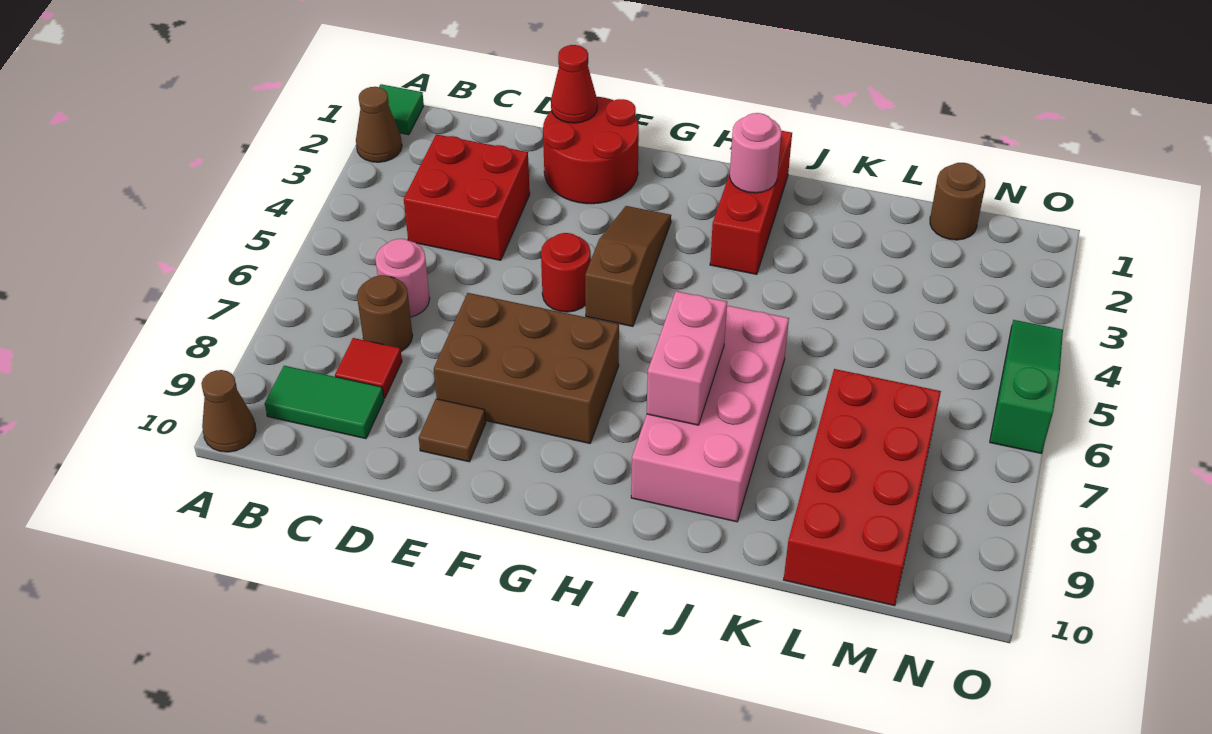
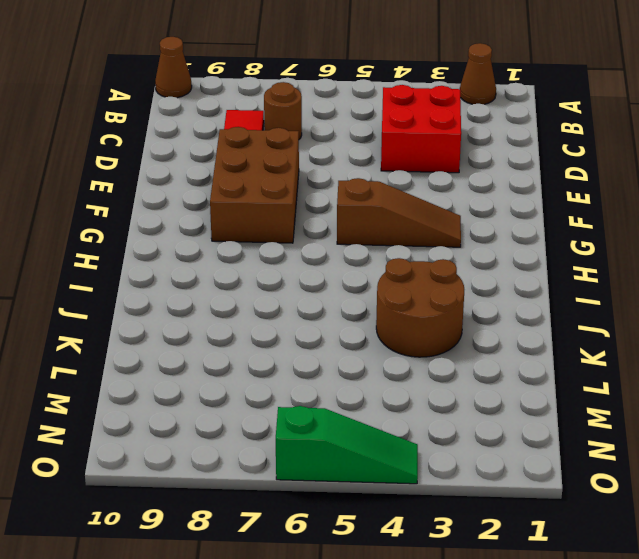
brown round brick J3:K4 level 1 -> none
none -> green tile A1 level 1
none -> green tile B9:C9 level 1
none -> pink round brick C6 level 1

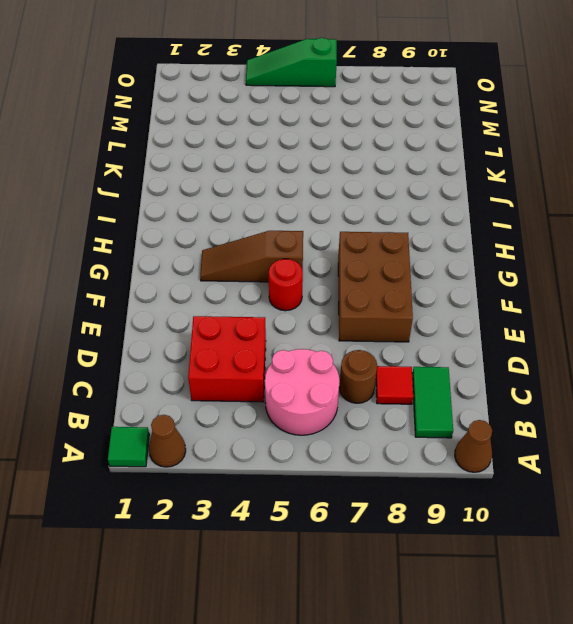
pink round brick B5:C6 level 1 -> pink round brick C6 level 1
none -> red round brick E1:F2 level 1
none -> brown tile E9 level 1
none -> red brick I1:I3 level 1

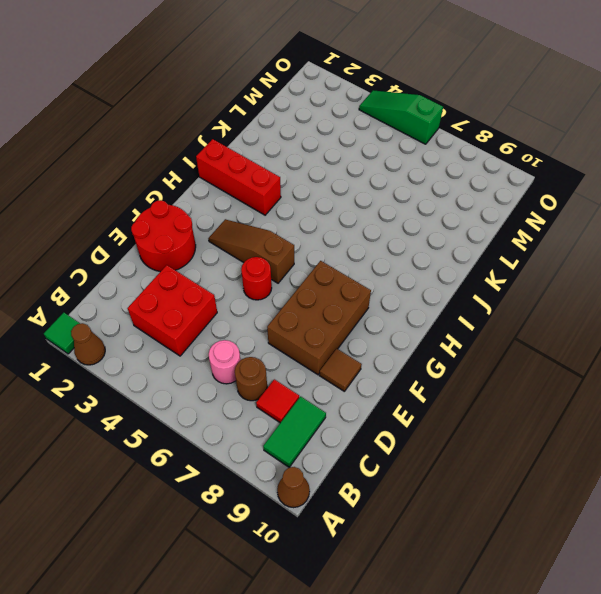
none -> pink brick I6:J9 level 1
none -> red brick L7:M10 level 1
none -> brown round brick M1 level 1

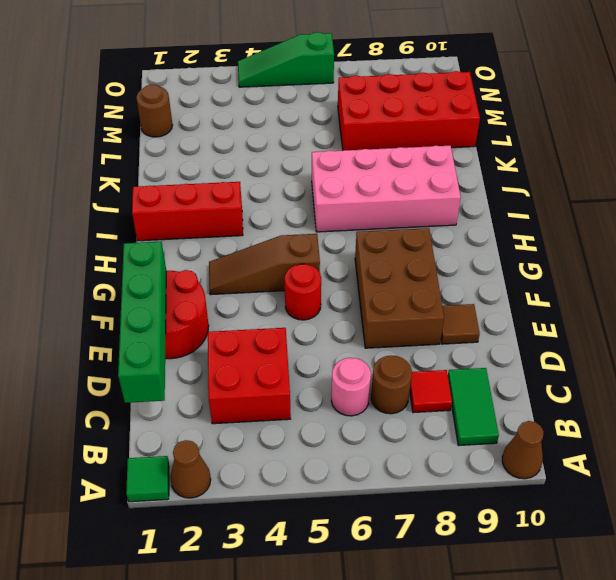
green brick C1:F1 level 2 -> red cone E1 level 2
none -> pink round brick I2 level 2
none -> pink brick I7:I8 level 2

